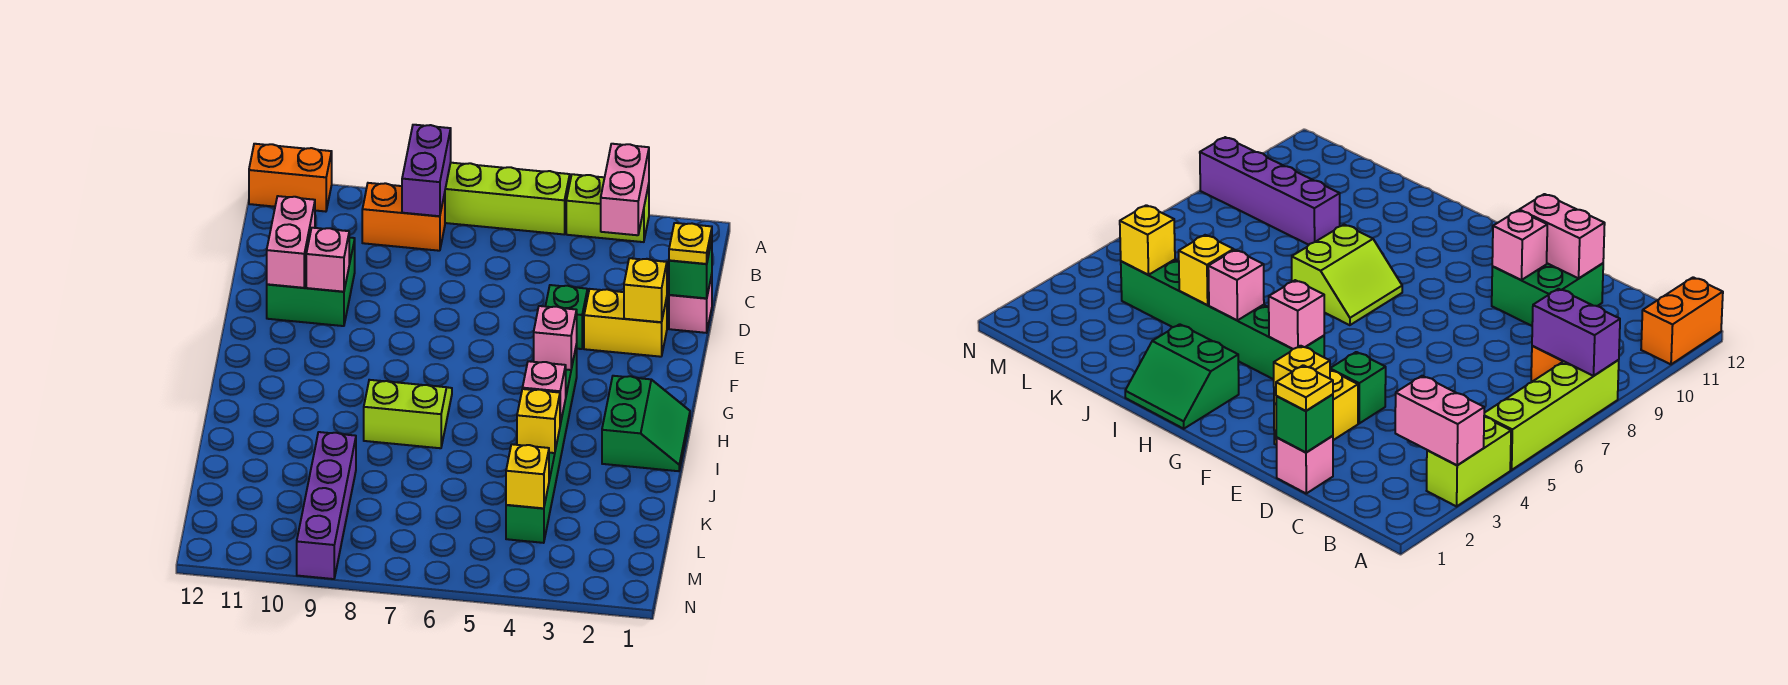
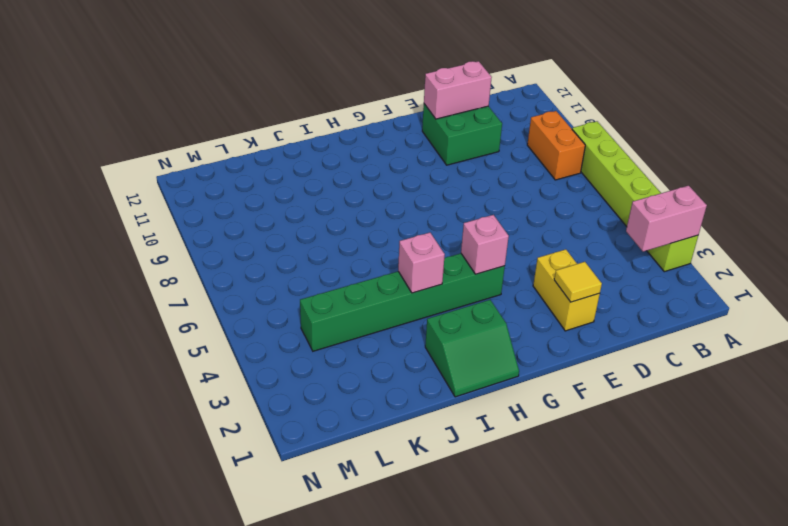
yellow tile E2 level 2 -> yellow brick E2 level 2
none -> orange brick A11:A12 level 1
none -> pink brick D1 level 1
none -> green brick E4 level 1

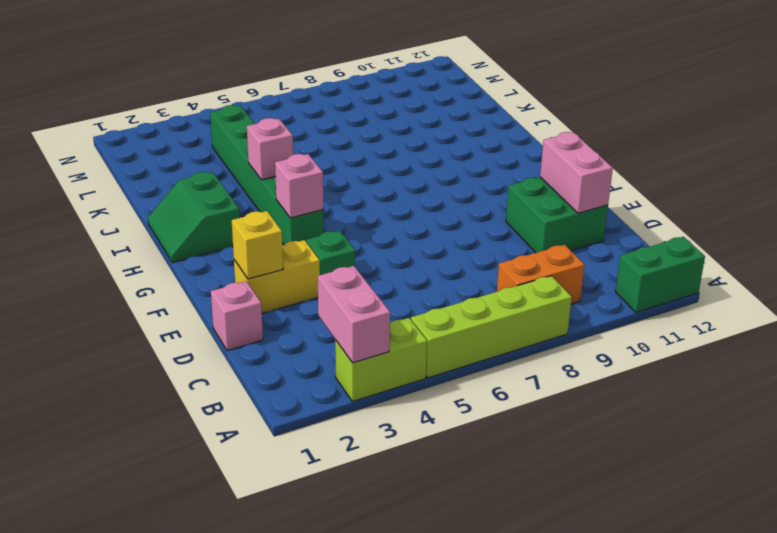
green brick A11:A12 level 1 -> orange brick A11:A12 level 1
none -> lime slope H7:I8 level 1 top I
none -> purple brick K9:N9 level 1
none -> purple brick A8:B8 level 2

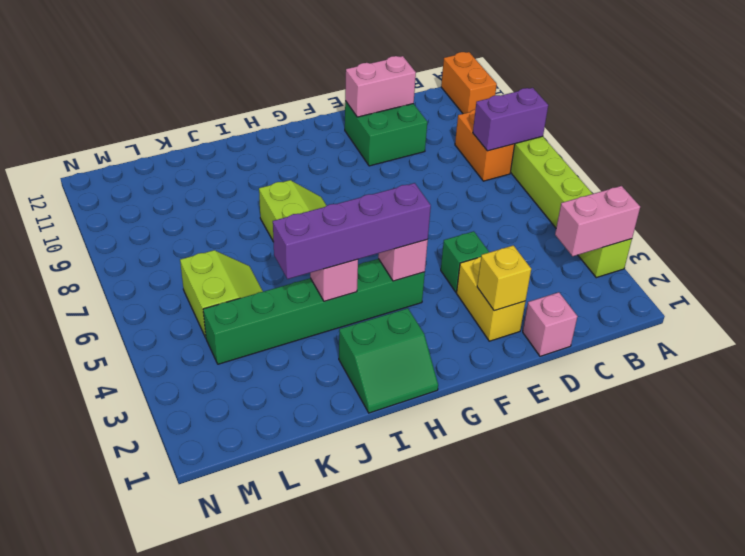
purple brick G4:J4 level 3 -> purple brick K9:N9 level 1
lime slope K5:L6 level 1 top L -> none
none -> green brick D1 level 2
none -> pink brick E10 level 2
none -> yellow brick J4 level 2

